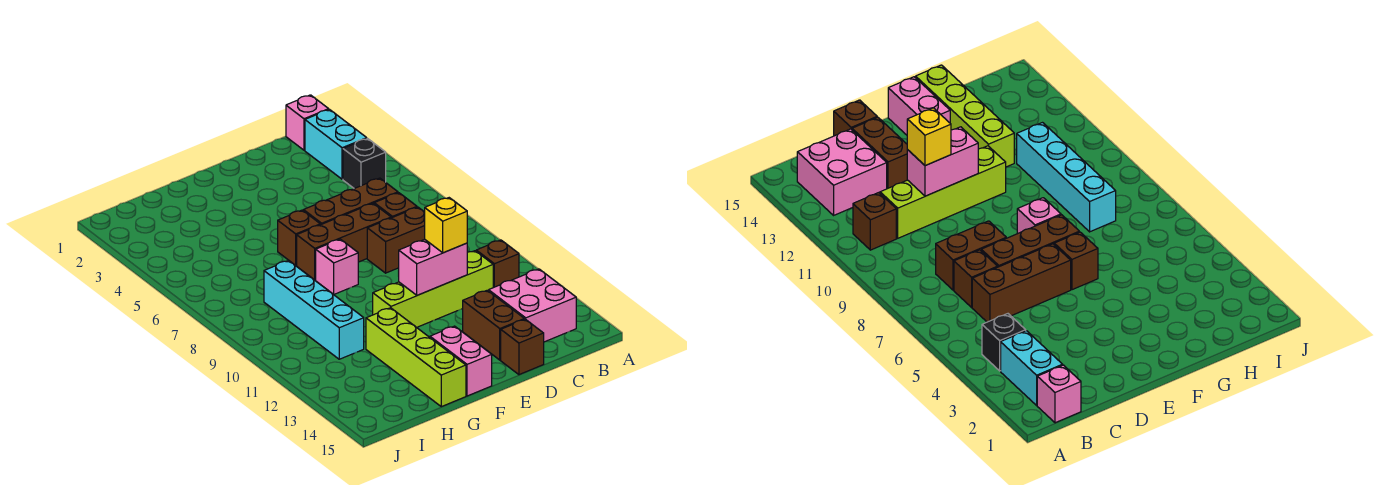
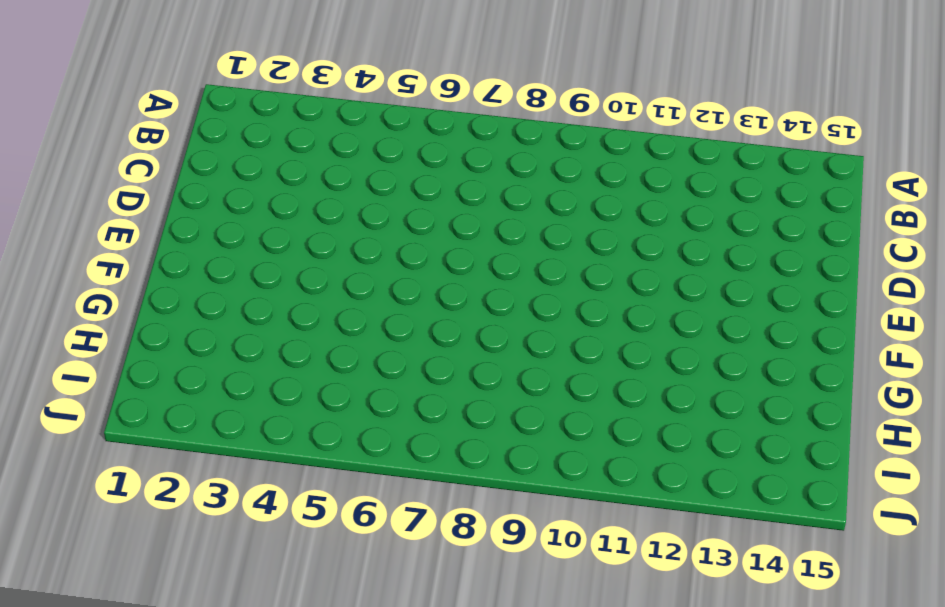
none -> pink brick B1 level 1
none -> cyan brick B2:B3 level 1
none -> black brick B4 level 1

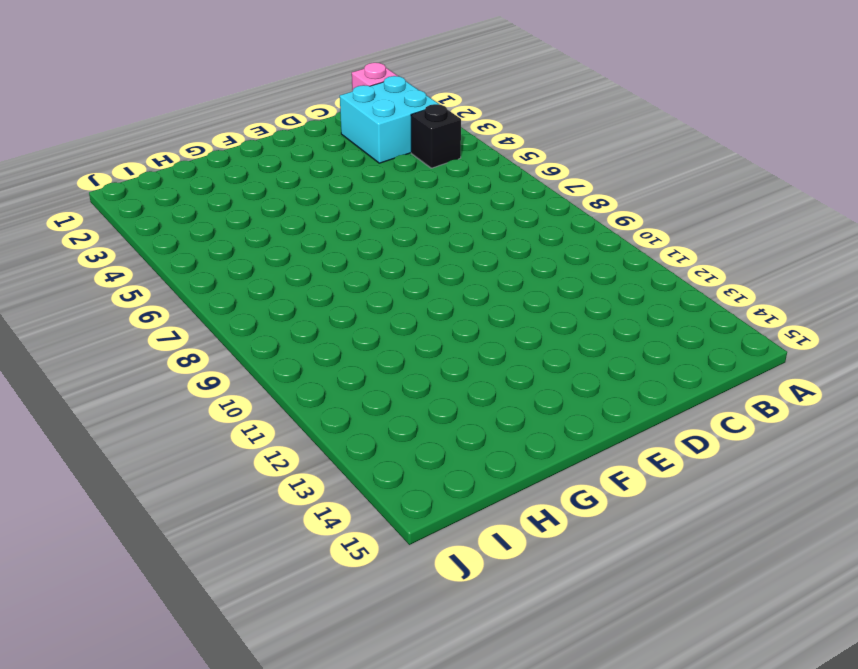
cyan brick B2:C3 level 1 -> cyan brick B2:B3 level 1
none -> brown brick B11 level 1
none -> pink brick B13:C14 level 1
none -> brown brick C6:E6 level 1

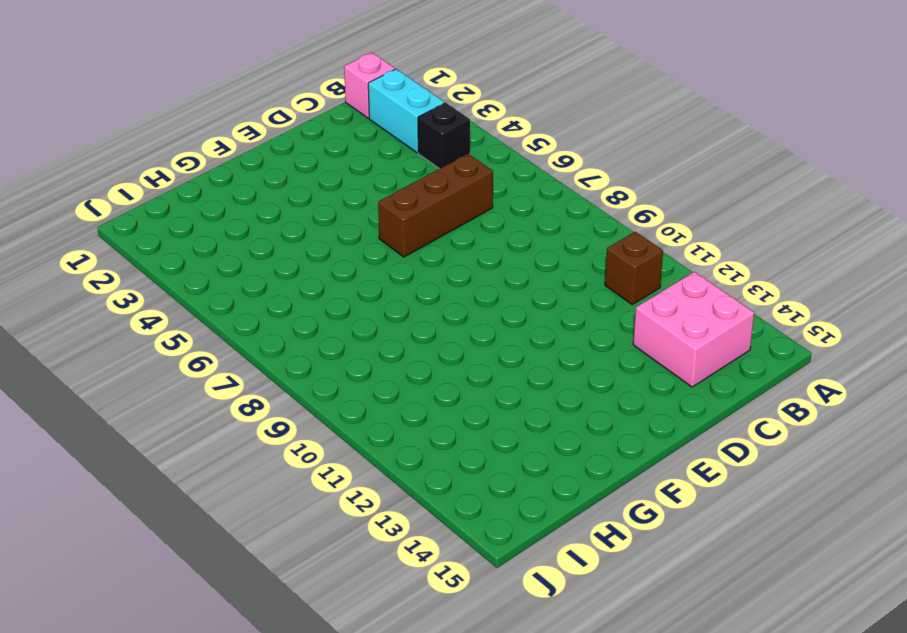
none -> brown brick C7 level 1
none -> brown brick C8:D8 level 1
none -> lime brick C11:F11 level 1

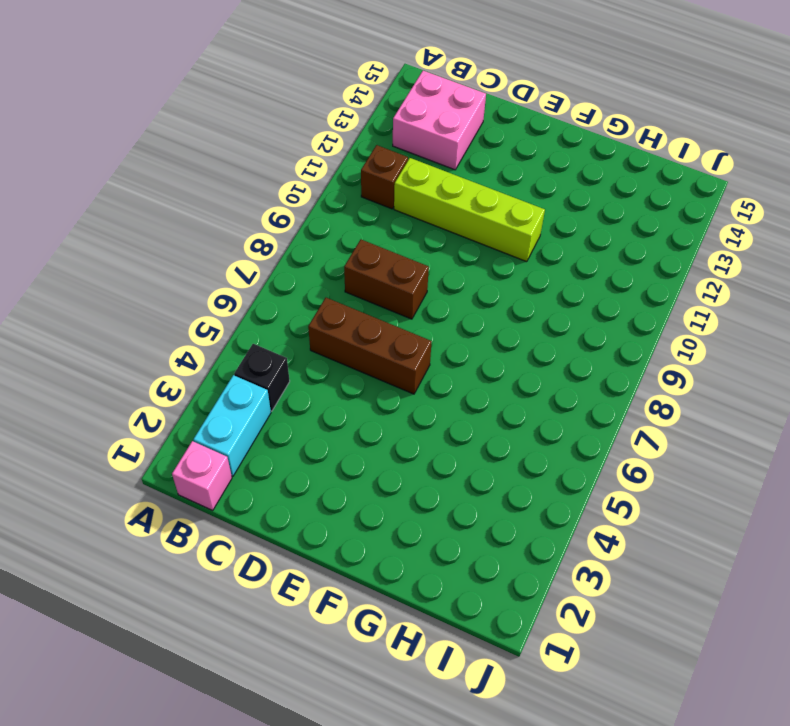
none -> brown brick C7 level 1
none -> brown brick D7:F7 level 1
none -> brown brick D13:D14 level 1

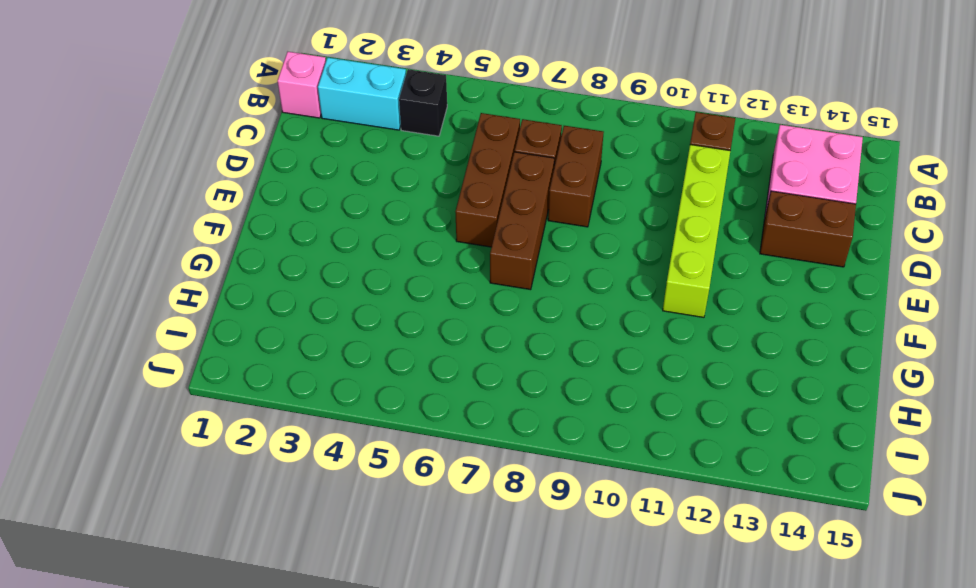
none -> brown brick D15 level 1
none -> brown brick F6 level 1
none -> pink brick F8 level 1

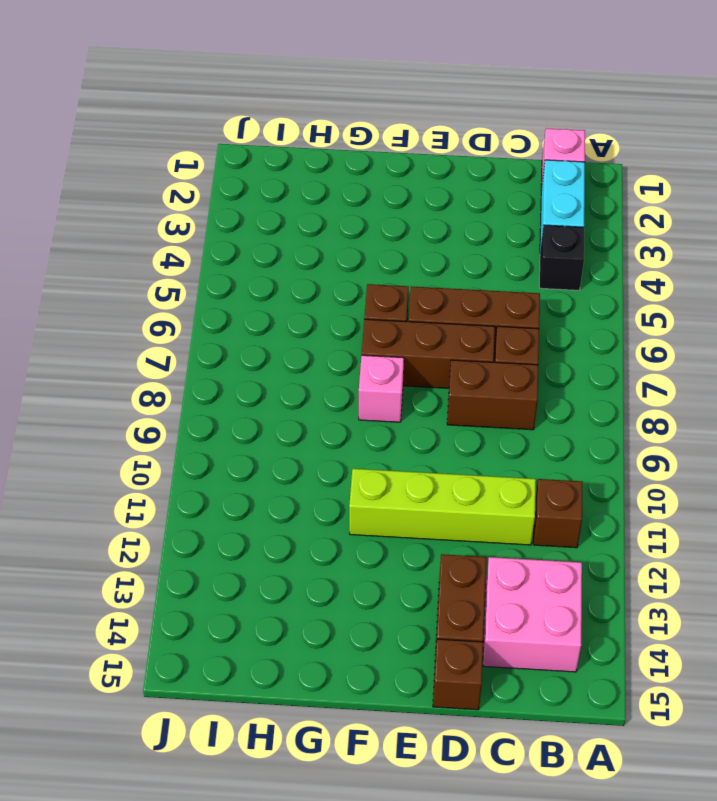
none -> pink brick F14:F15 level 1
none -> lime brick G12:G15 level 1
none -> cyan brick H8:H11 level 1

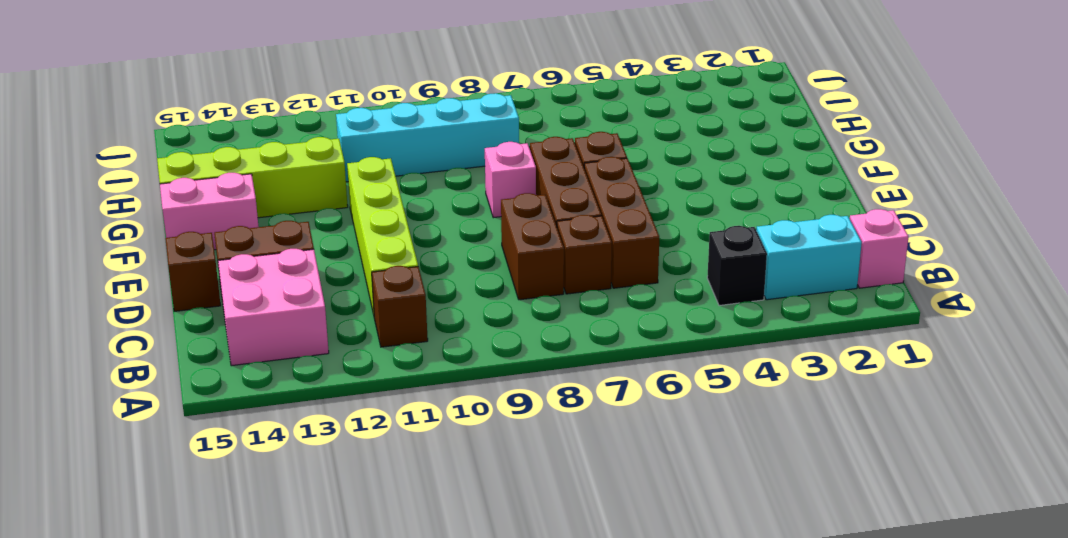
none -> pink brick D11:E11 level 2
none -> yellow brick D11 level 3

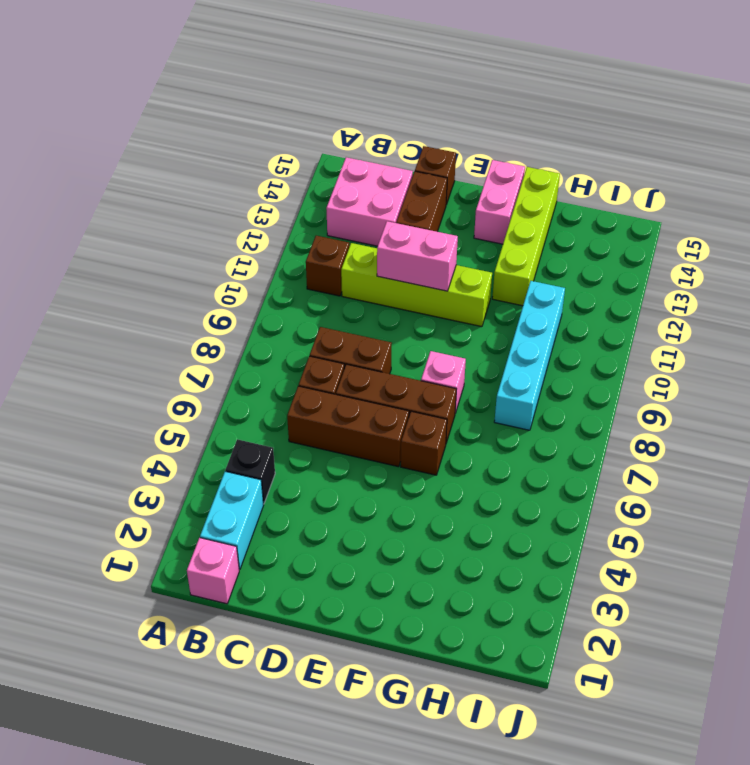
none -> yellow brick D11 level 3

